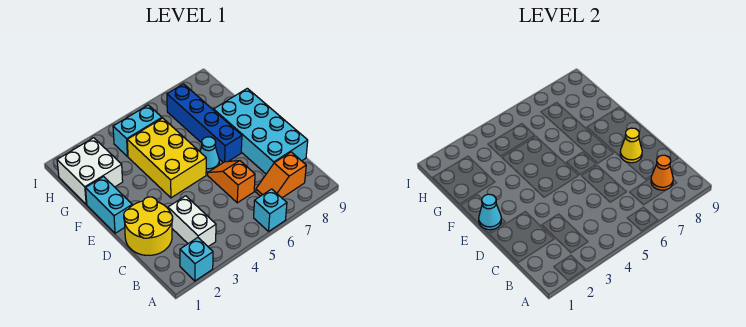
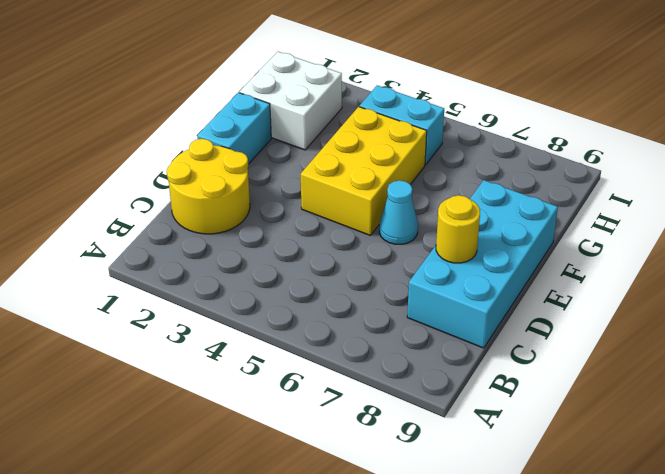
yellow round brick D8 level 2 -> yellow cone D8 level 2
none -> cyan brick A2 level 1
none -> cyan brick A6 level 1
none -> white brick B3:C3 level 1

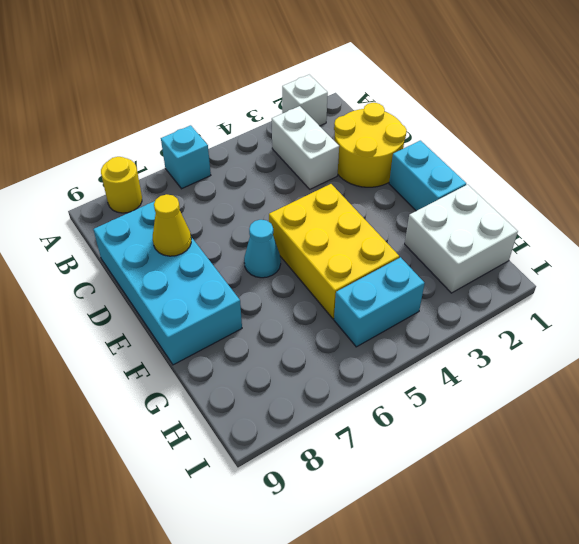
white brick A2 level 1 -> cyan brick A2 level 1
yellow round brick A8 level 1 -> none
none -> orange slope B7:B8 level 1 top 8
none -> orange slope C6:D6 level 1 top C
none -> blue brick E7:H7 level 1

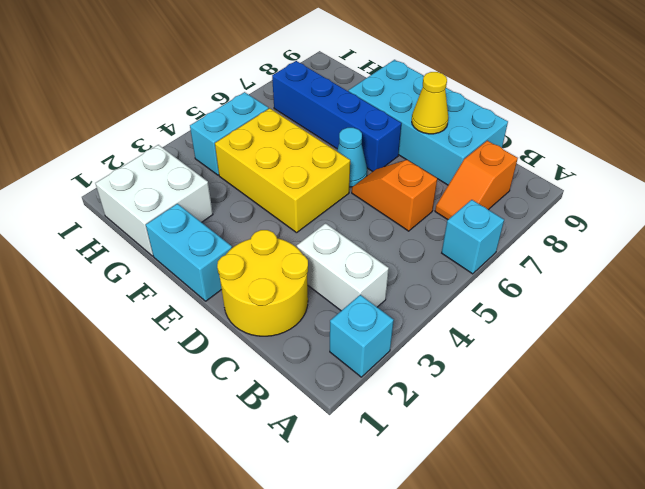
none -> orange cone B8 level 2
none -> cyan cone E1 level 2

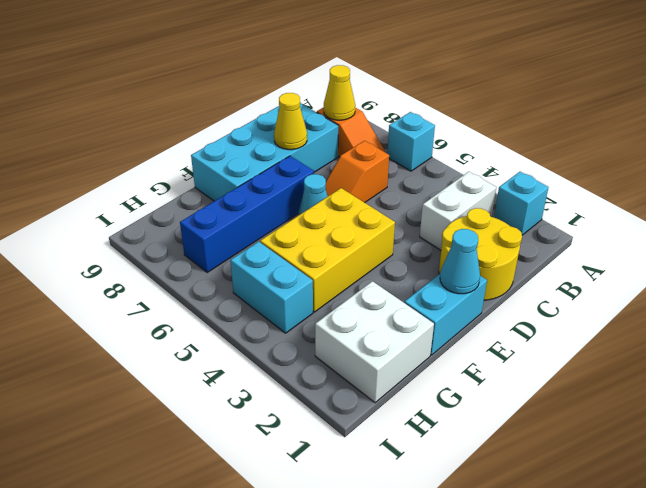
yellow cone B8 level 2 -> orange cone B8 level 2

